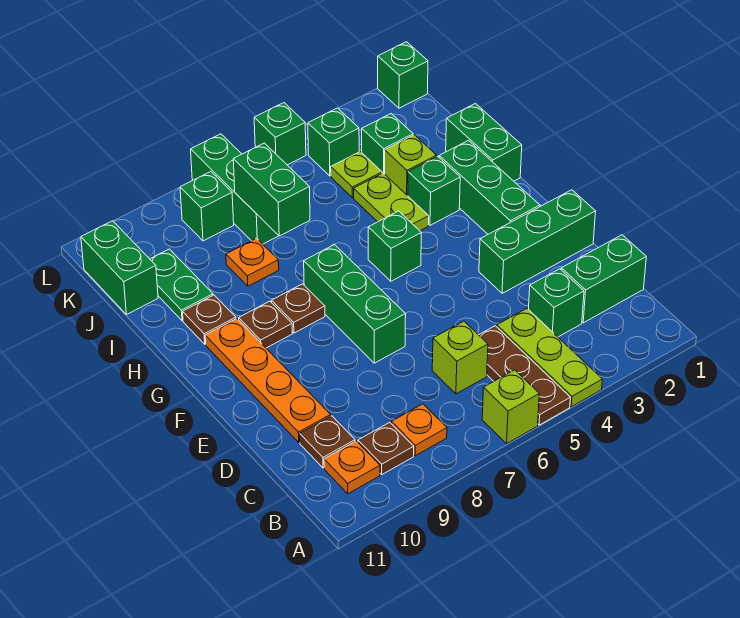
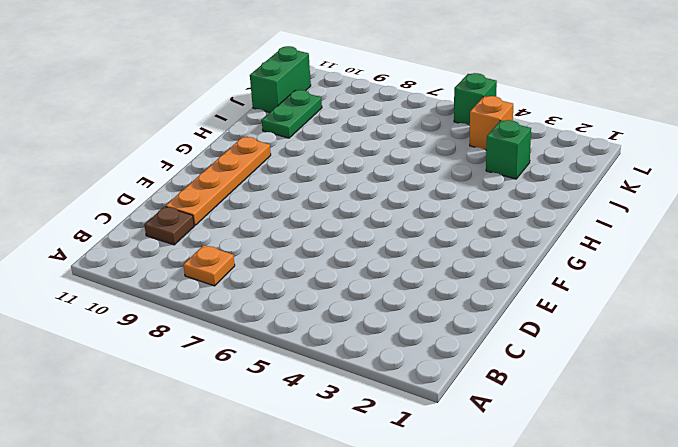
orange brick K4 level 1 -> green brick K4 level 1
none -> lime plate A4:C4 level 1
none -> brown plate A5:C5 level 1
none -> lime brick A6 level 1
none -> brown plate B9 level 1

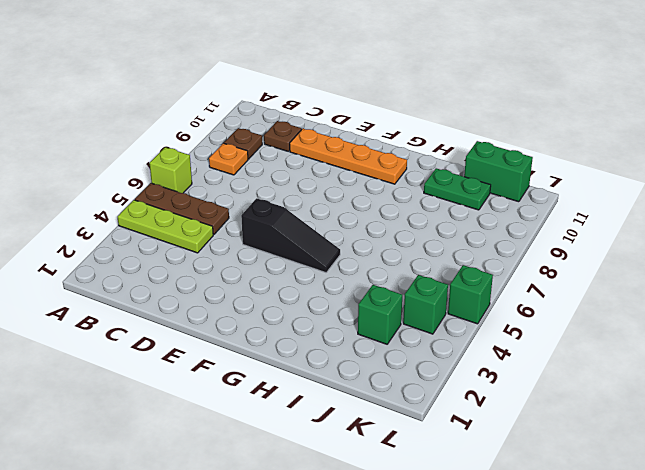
black slope E5:G5 level 1 top E -> green brick G5 level 1
none -> orange plate B10 level 1
none -> green brick C1:C2 level 1
none -> green brick C3 level 1
none -> lime brick C6 level 1

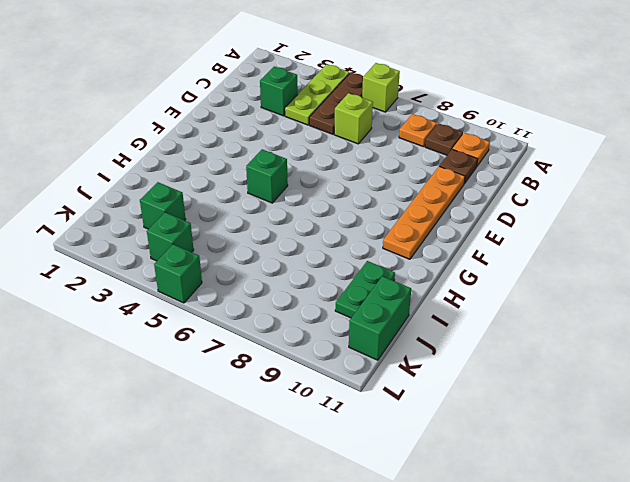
none -> green brick C1:C2 level 1
none -> green brick E1:E3 level 1
none -> green brick E7:G7 level 1
none -> green brick F2:H2 level 1

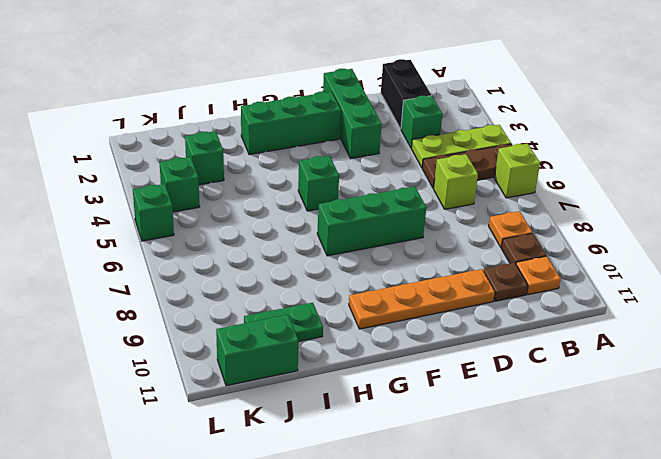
black brick C1:C2 level 1 -> green brick C1:C2 level 1
none -> brown plate G8 level 1
none -> brown plate G9 level 1
none -> green brick H1:I1 level 1
none -> green brick H3 level 1

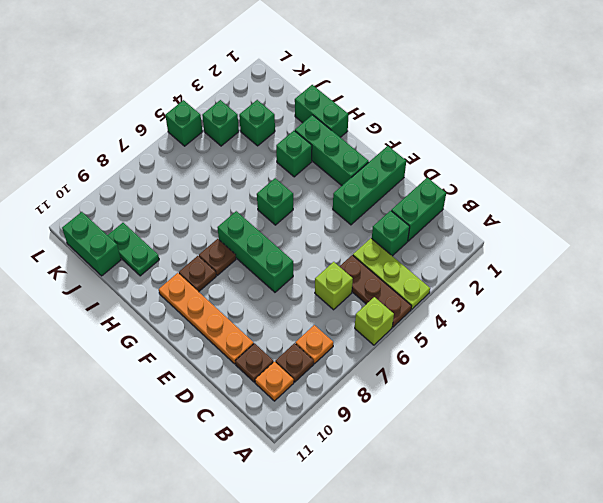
none -> lime plate H4:I4 level 1
none -> brown plate H10 level 1
none -> lime brick I3 level 1
none -> orange plate I8 level 1

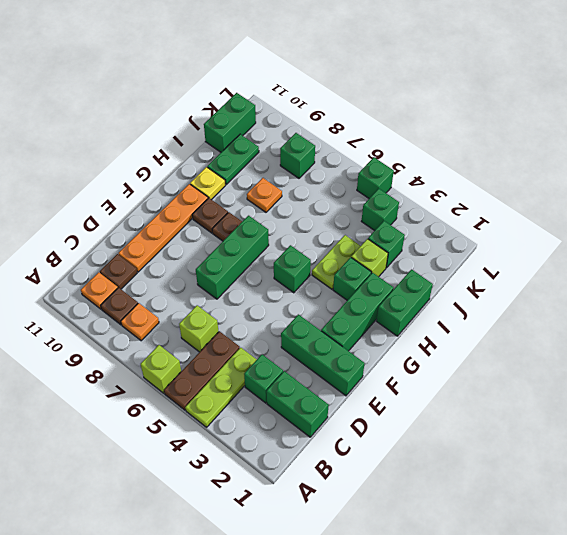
yellow plate H10 level 1 -> brown plate H10 level 1
none -> lime plate J4 level 1
none -> green brick J7:L7 level 1
none -> green brick L1 level 1
none -> green brick I7:J7 level 2

